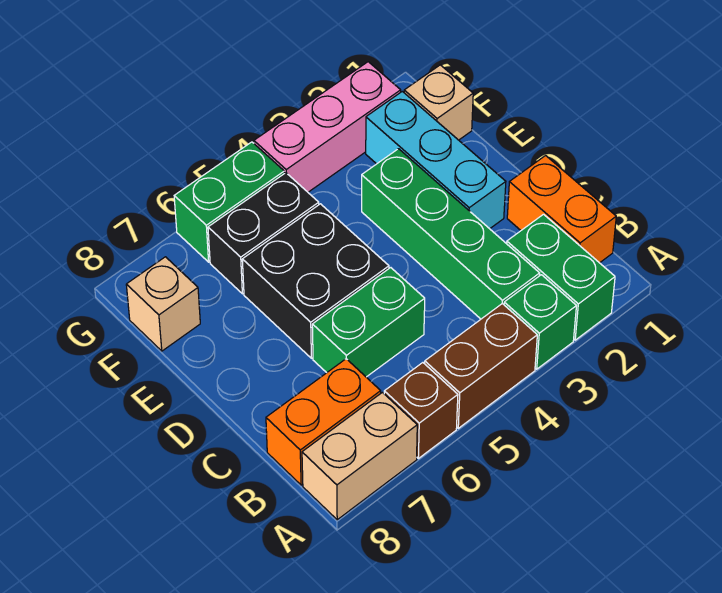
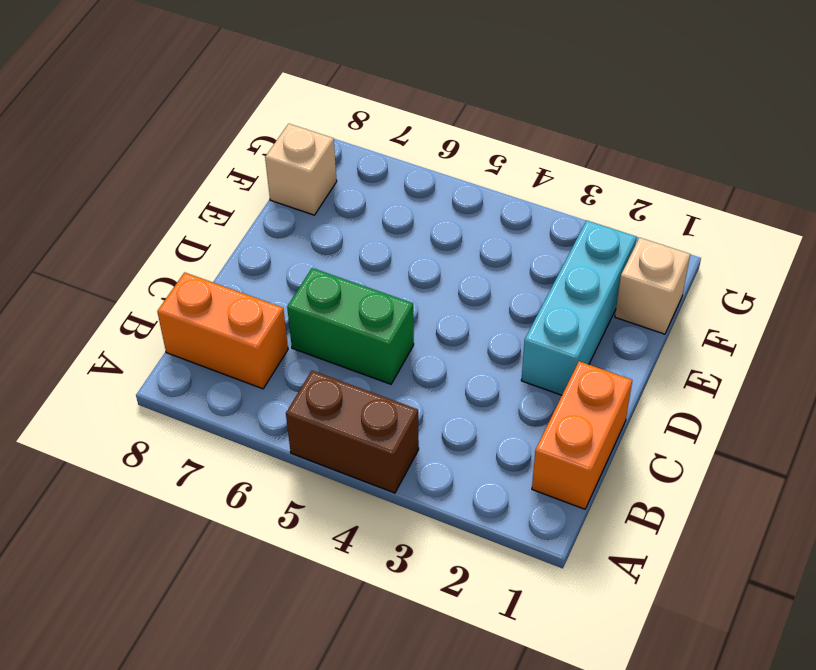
none -> green brick A2:B2 level 1
none -> green brick A3 level 1
none -> brown brick A6 level 1

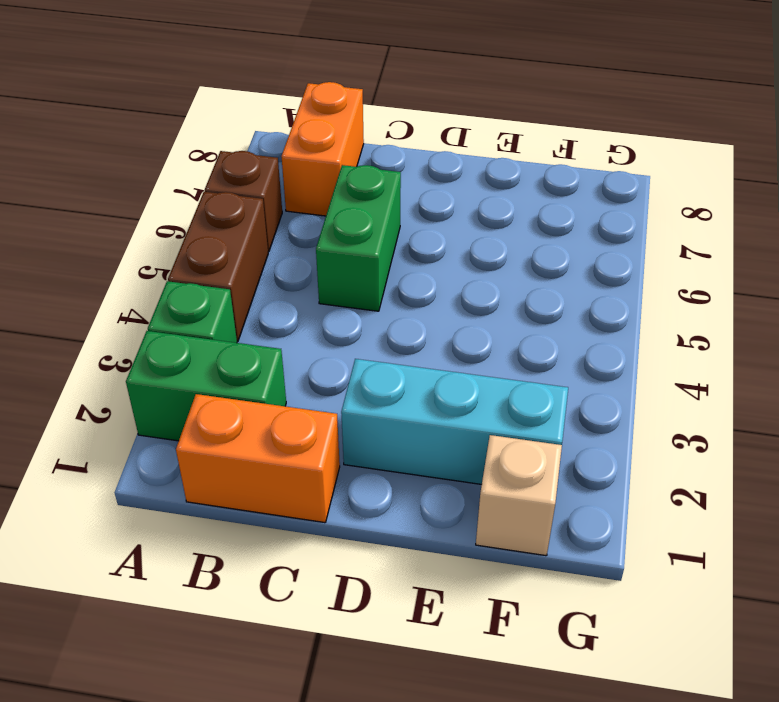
none -> tan brick A7:A8 level 1
none -> green brick B3:E3 level 1
none -> black brick D5:E6 level 1

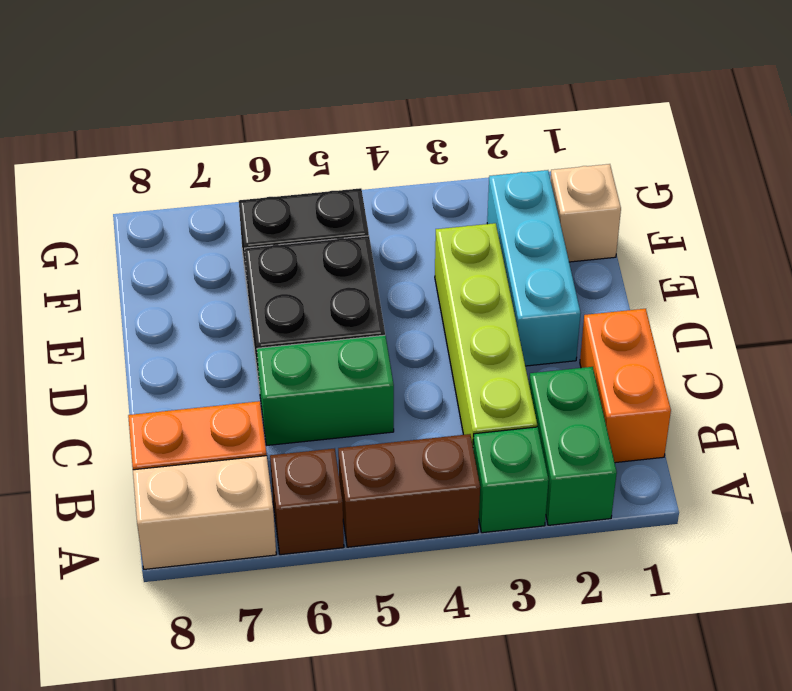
lime brick B3:E3 level 1 -> green brick B3:E3 level 1
none -> tan brick F8 level 1
none -> pink brick G2:G4 level 1
none -> green brick G5:G6 level 1

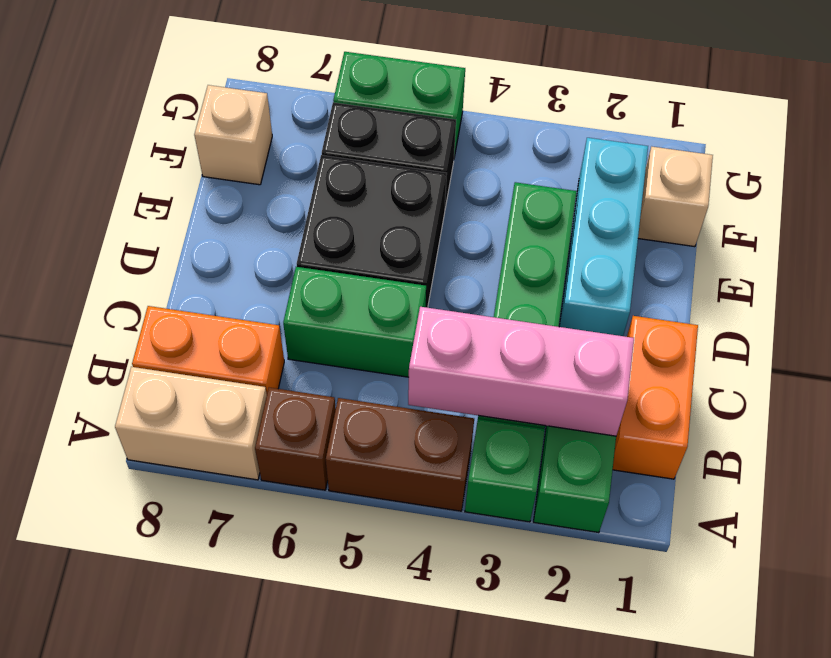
pink brick B2:B4 level 2 -> pink brick G2:G4 level 1

